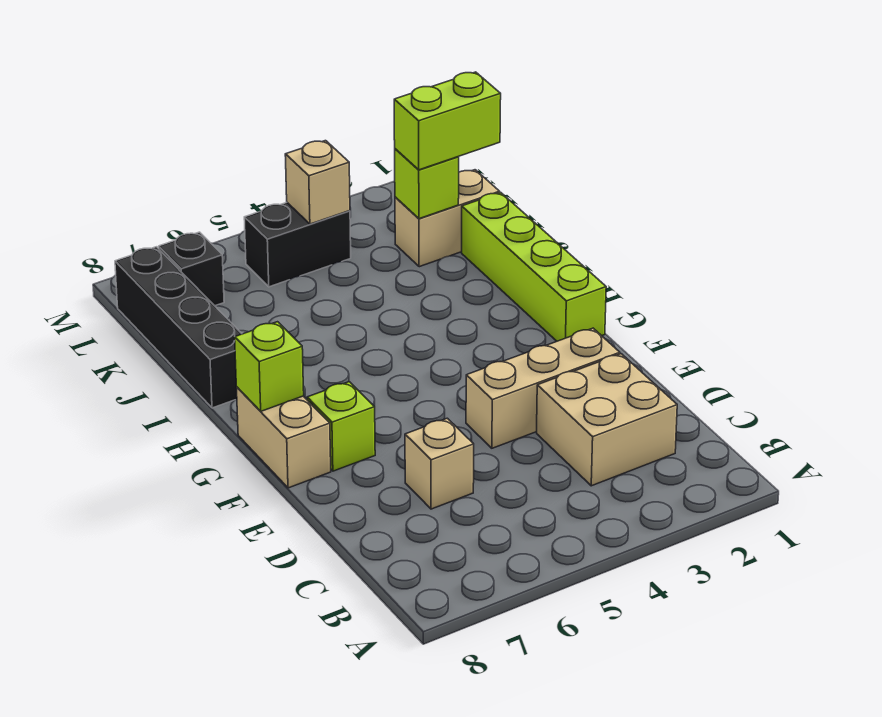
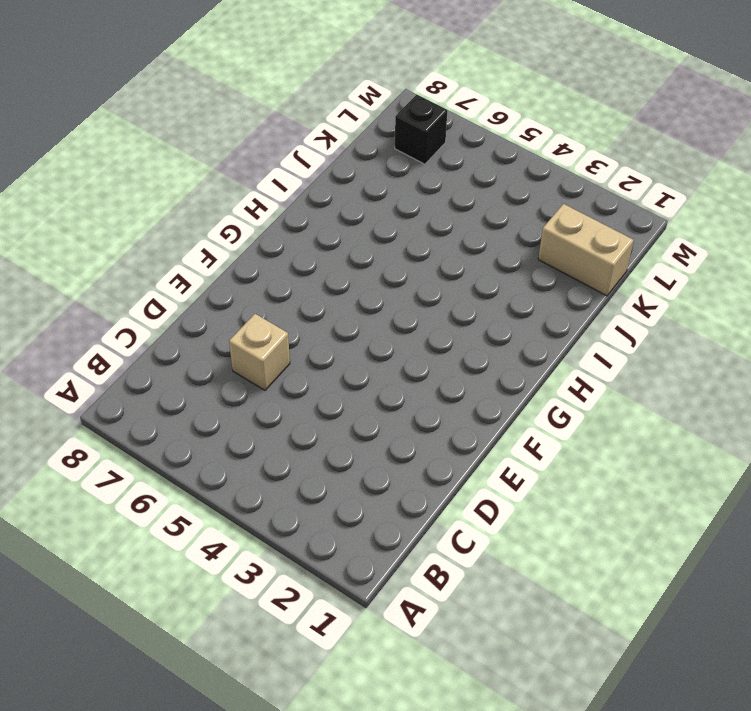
none -> tan brick C2:D3 level 1
none -> tan brick E2:E4 level 1
none -> lime brick F7 level 1

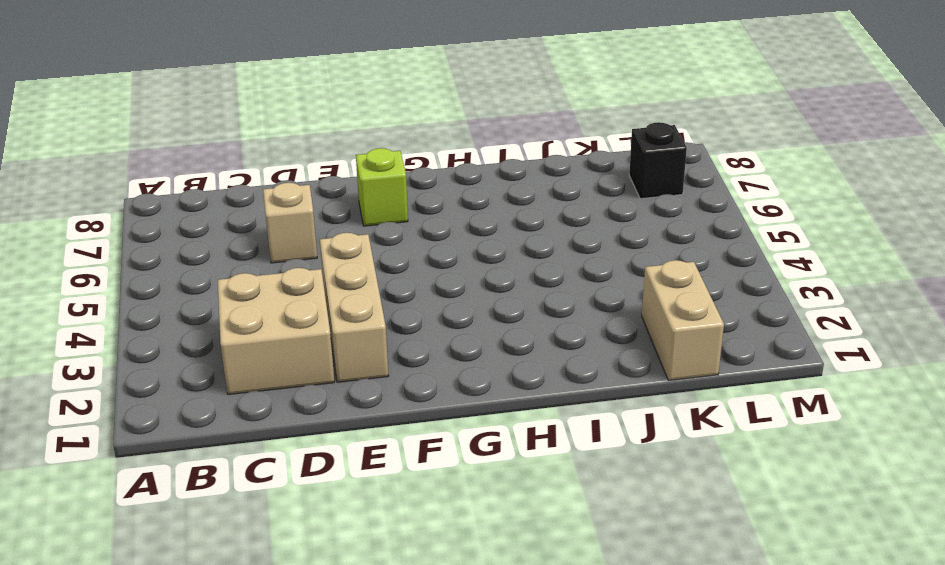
none -> tan brick F8:G8 level 1
none -> lime brick G1:J1 level 1
none -> black brick I8:L8 level 1

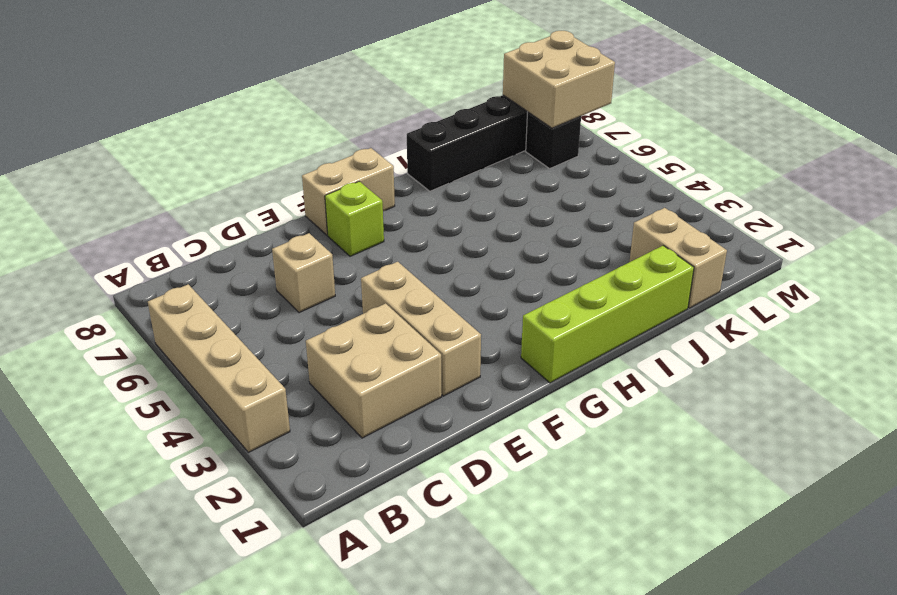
tan brick A3:A6 level 1 -> none
tan brick L7:M8 level 2 -> none
none -> black brick L4:L5 level 1
none -> lime brick G8 level 2
none -> lime brick K2 level 2

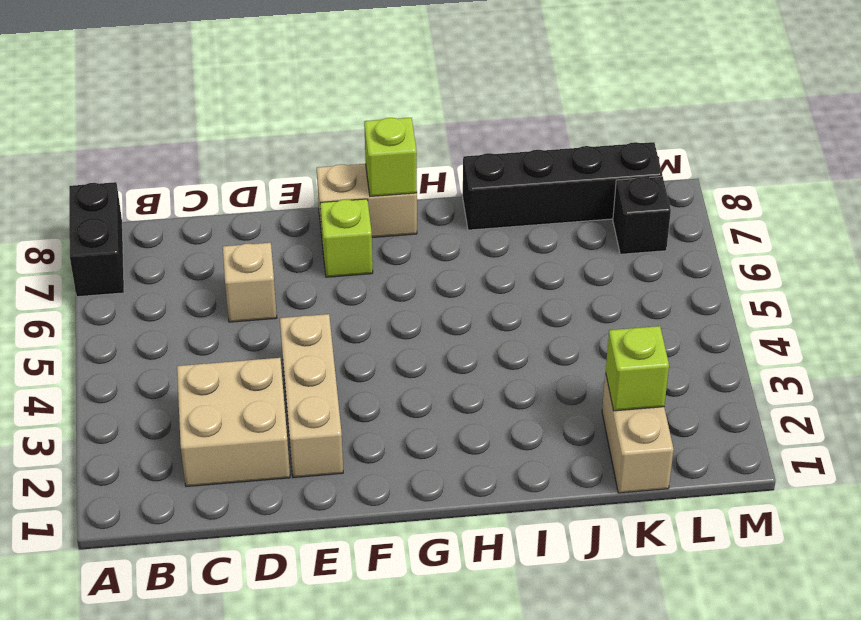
black brick A7:A8 level 1 -> black brick L4:L5 level 1
none -> lime brick G1:J1 level 1
none -> tan brick L4 level 2
none -> lime brick K1:K2 level 3

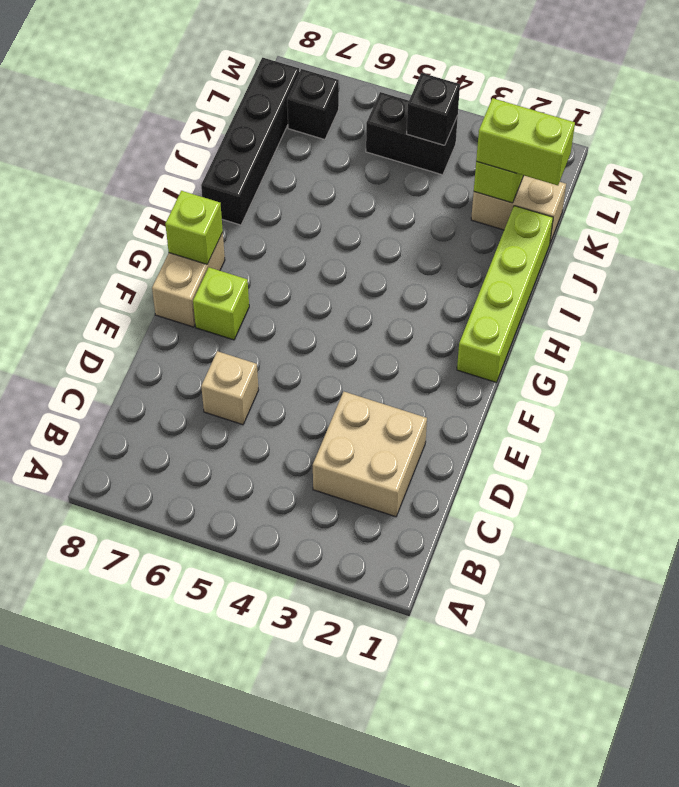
black brick L4 level 2 -> tan brick L4 level 2
none -> tan brick E2:E4 level 1

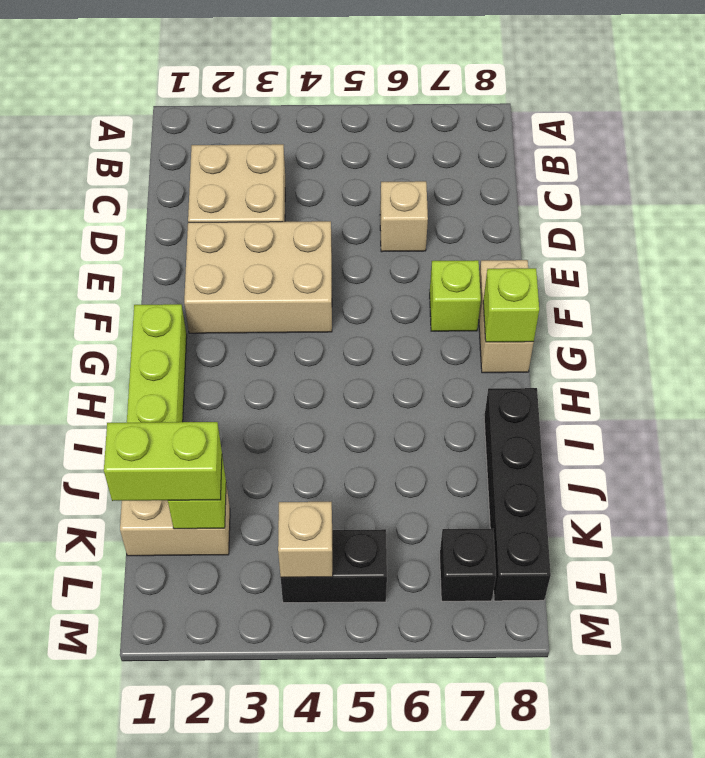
tan brick E2:F4 level 1 -> tan brick E2:E4 level 1

